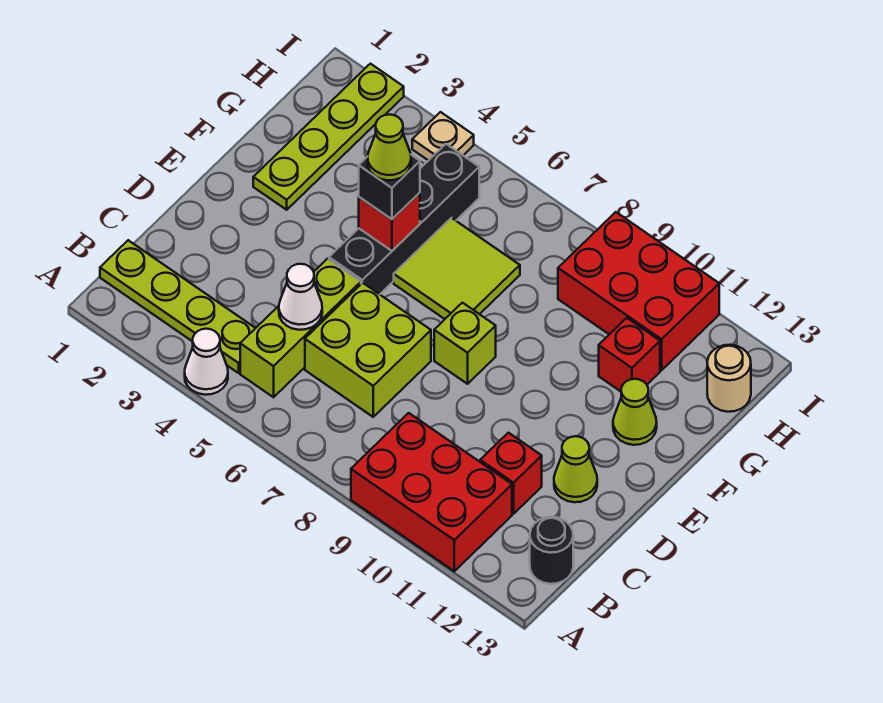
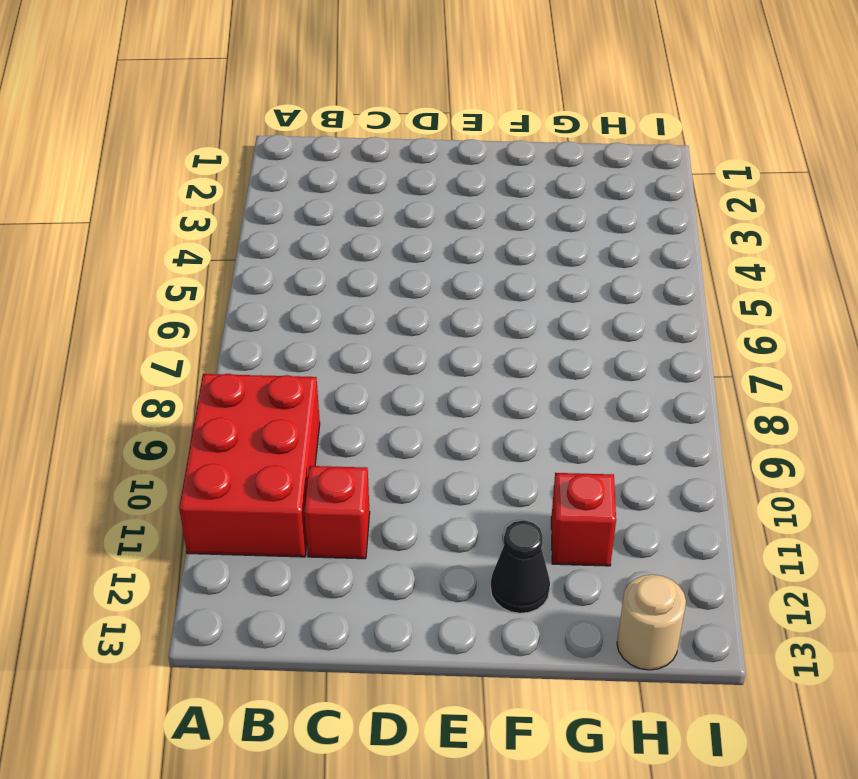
black cone F12 level 1 -> lime cone F12 level 1
none -> white cone A4 level 1
none -> lime plate B1:B4 level 1
none -> lime brick B5:D5 level 1

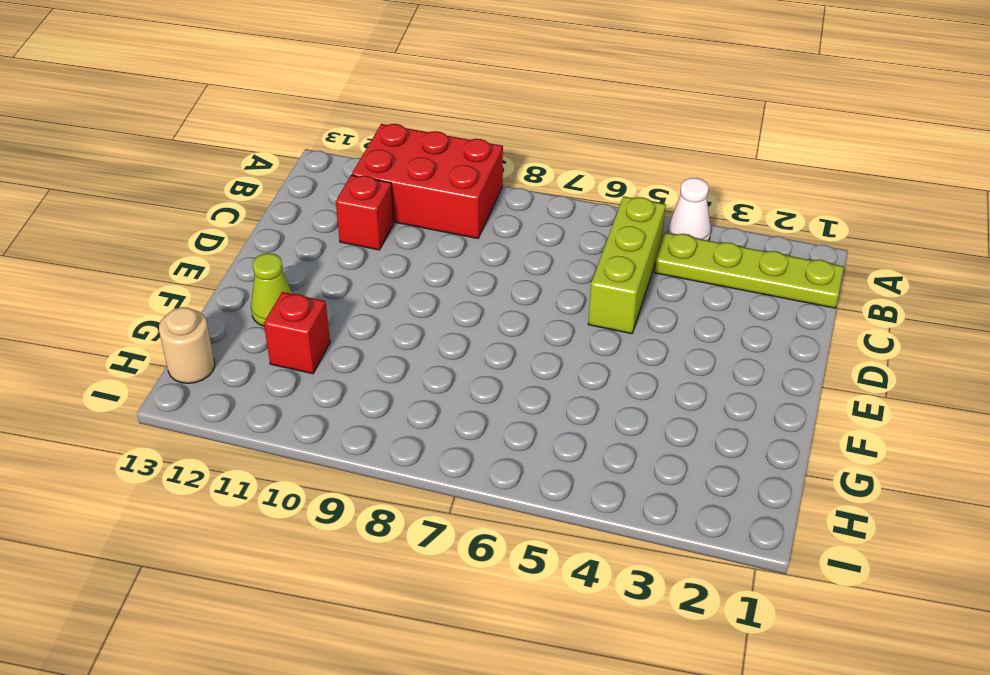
none -> black round brick B13 level 1
none -> lime brick C6:D7 level 1
none -> lime cone D12 level 1

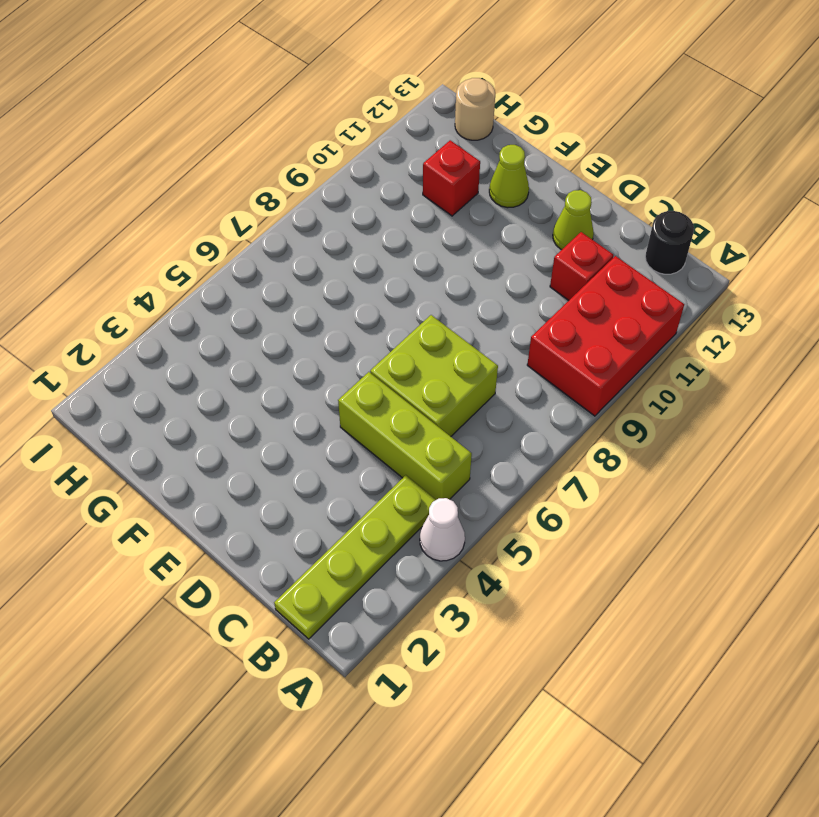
none -> black brick E5:H5 level 1
none -> lime brick E8 level 1
none -> lime plate F2:I2 level 1

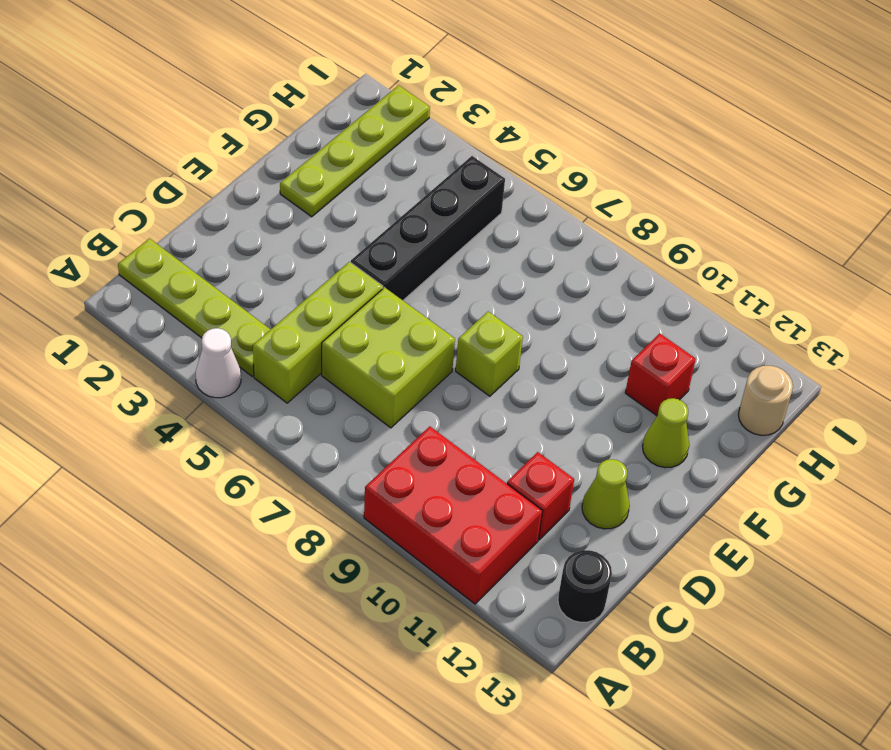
none -> lime tile F6:G7 level 1
none -> red brick H9:I11 level 1
none -> tan plate I4 level 1

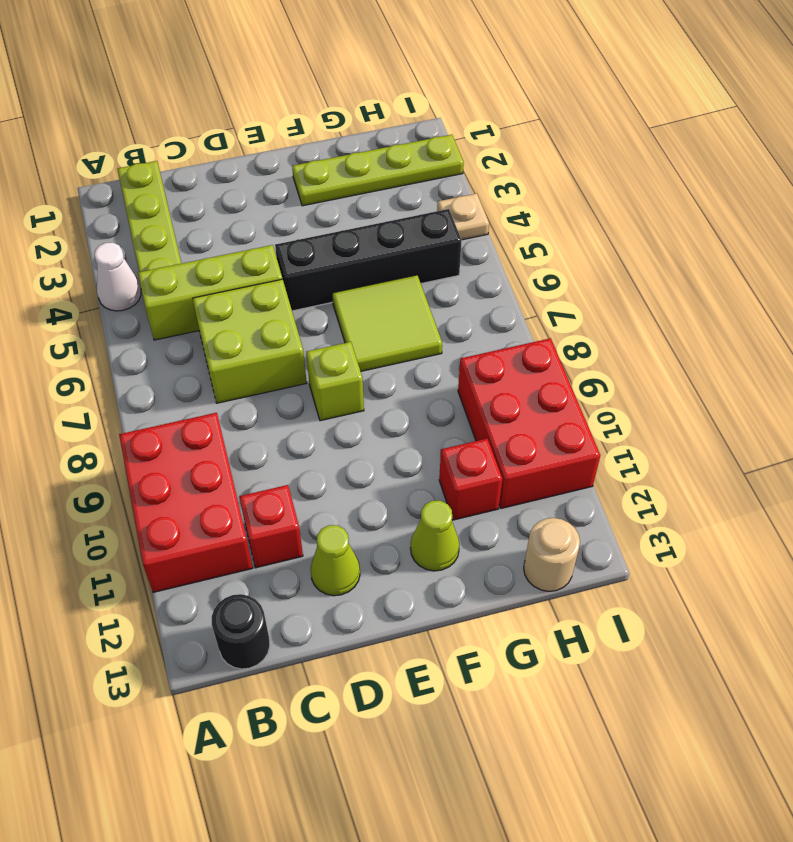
none -> white cone C5 level 2
none -> red brick F5 level 2
none -> black brick F5 level 3

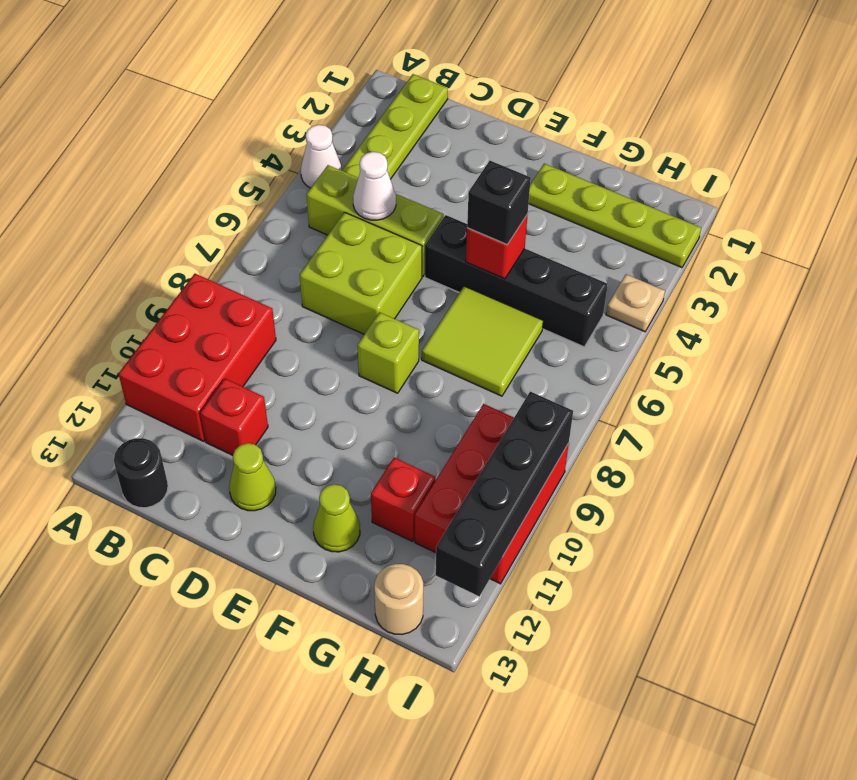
black brick I9:I12 level 2 -> none
none -> lime cone F5 level 4

